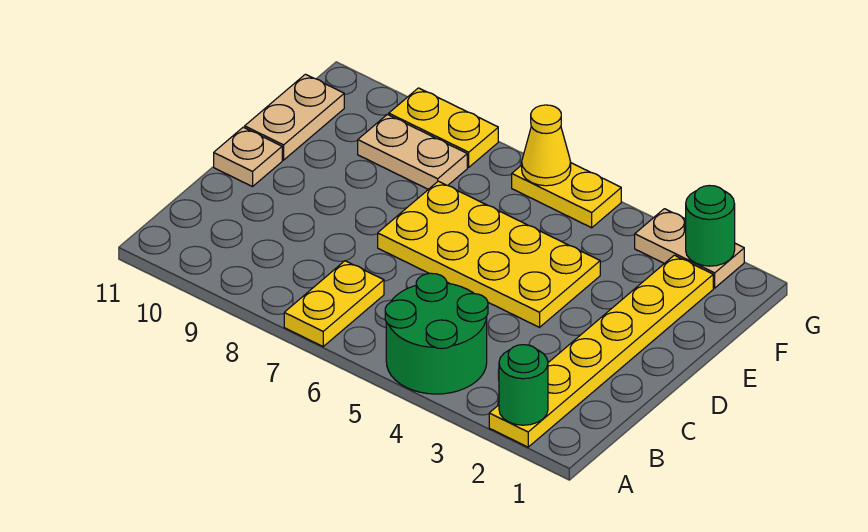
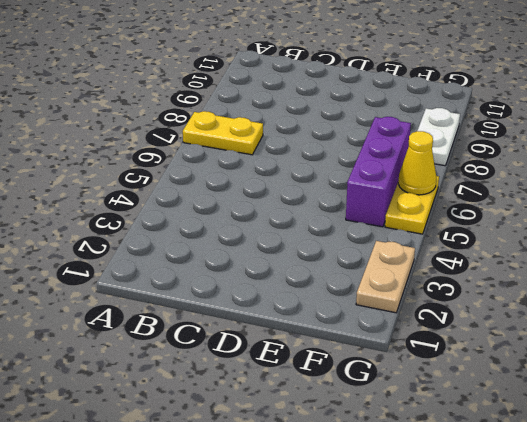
purple brick F5:F7 level 1 -> none
white plate G8:G9 level 1 -> yellow plate G8:G9 level 1
none -> yellow plate A2:F2 level 1
none -> green round brick A4:B5 level 1
none -> yellow plate D4:E7 level 1

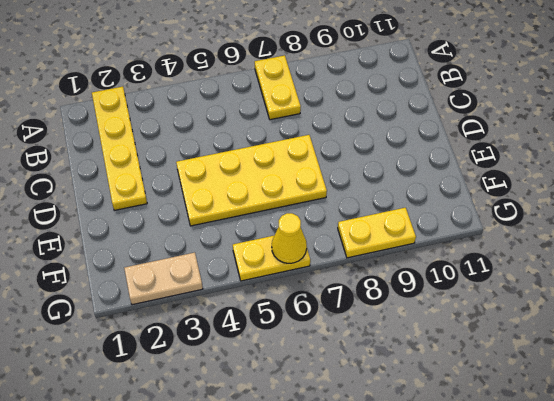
yellow plate A2:D2 level 1 -> yellow plate A2:F2 level 1
none -> green round brick A4:B5 level 1
none -> tan plate D11 level 1
none -> tan plate E11:F11 level 1

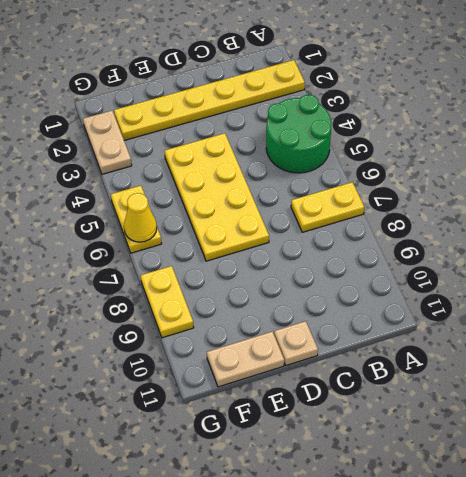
none -> tan plate F8:F9 level 1
none -> green round brick A2 level 2
none -> green round brick G2 level 2

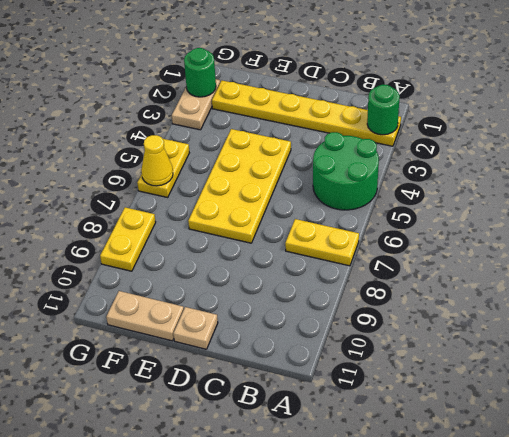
none -> tan plate F8:F9 level 1

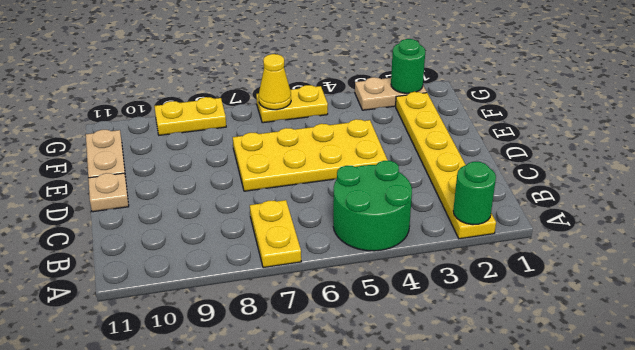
none -> tan plate F8:F9 level 1

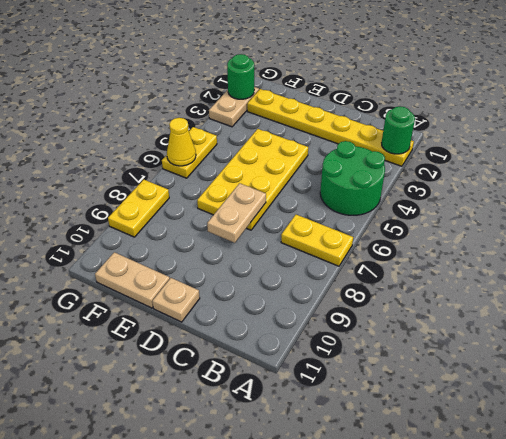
tan plate D7:D8 level 2 -> tan plate F8:F9 level 1

